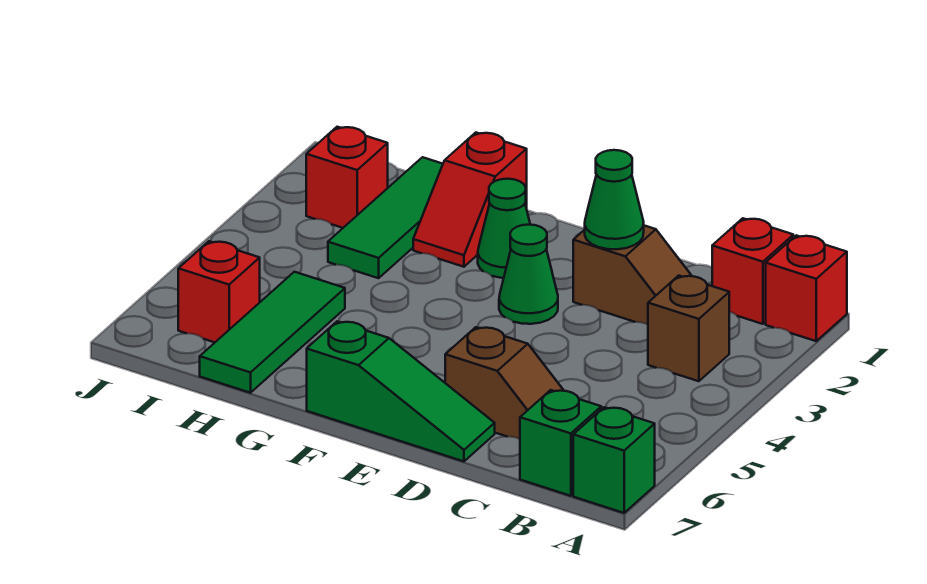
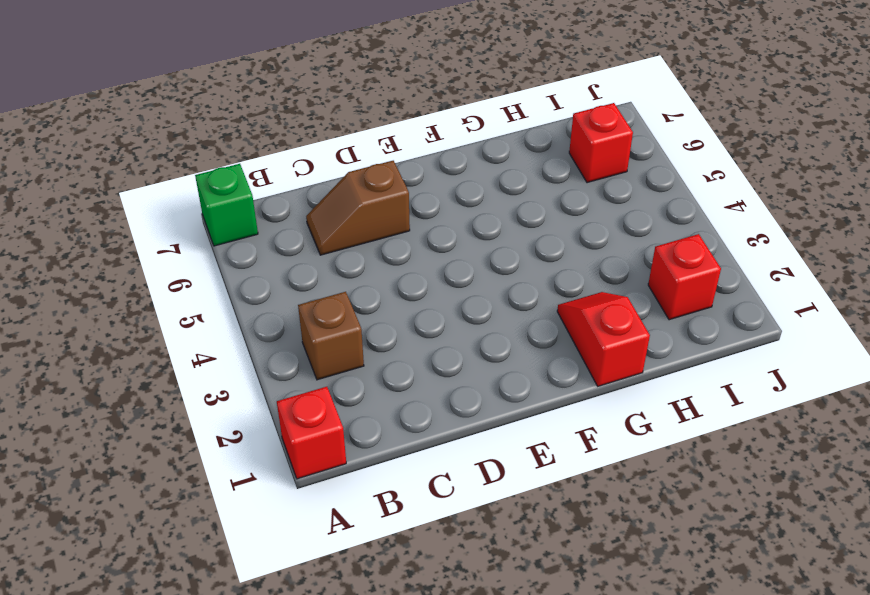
none -> red brick B1 level 1
none -> green brick B7 level 1
none -> brown slope C2:D2 level 1 top D

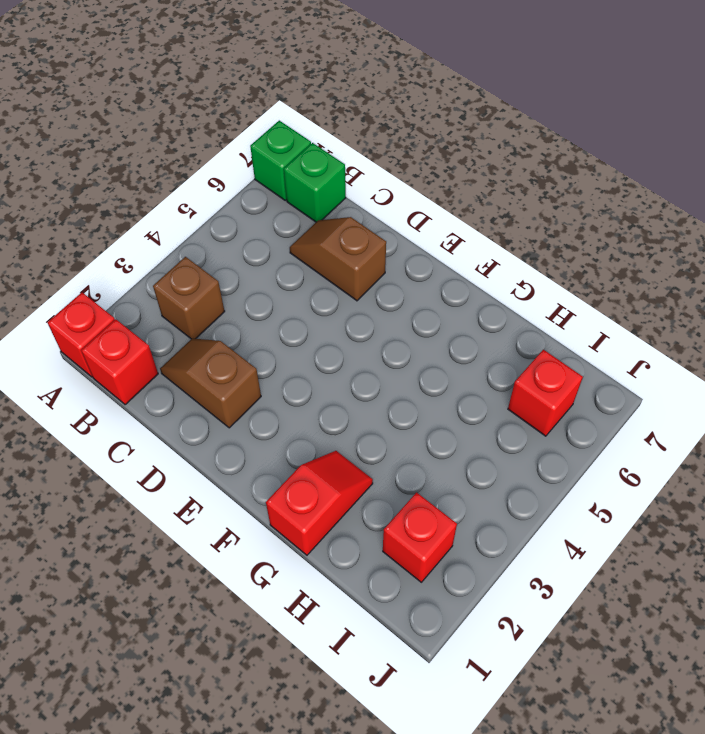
none -> green slope D7:F7 level 1 top F
none -> green cone E3 level 1
none -> green cone F2 level 1

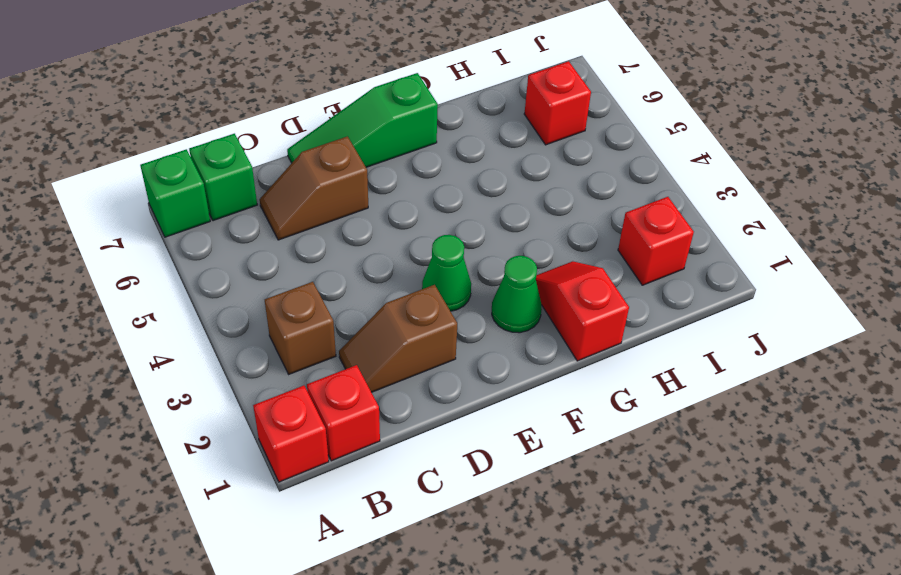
none -> green tile H1:H3 level 1
none -> green tile H5:H7 level 1
none -> green cone D2 level 2

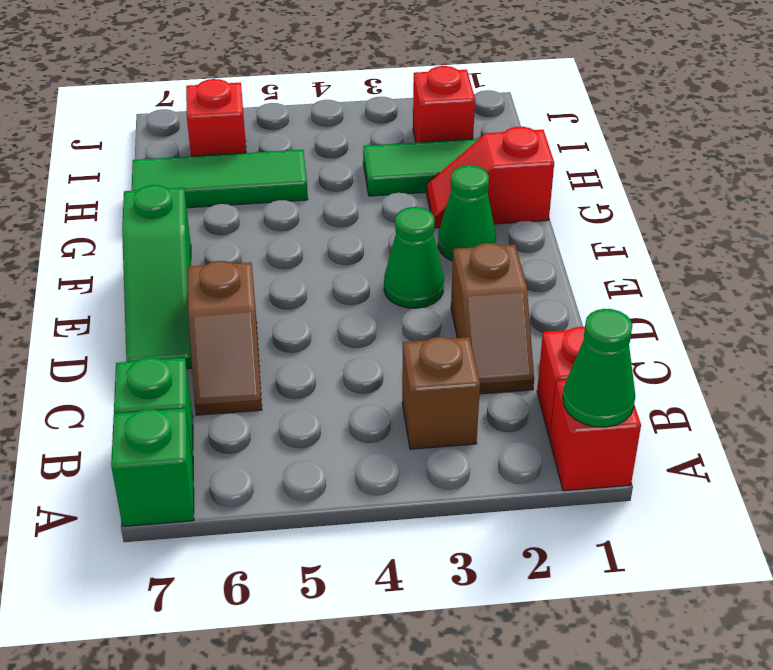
green cone A1 level 2 -> green cone D2 level 2

